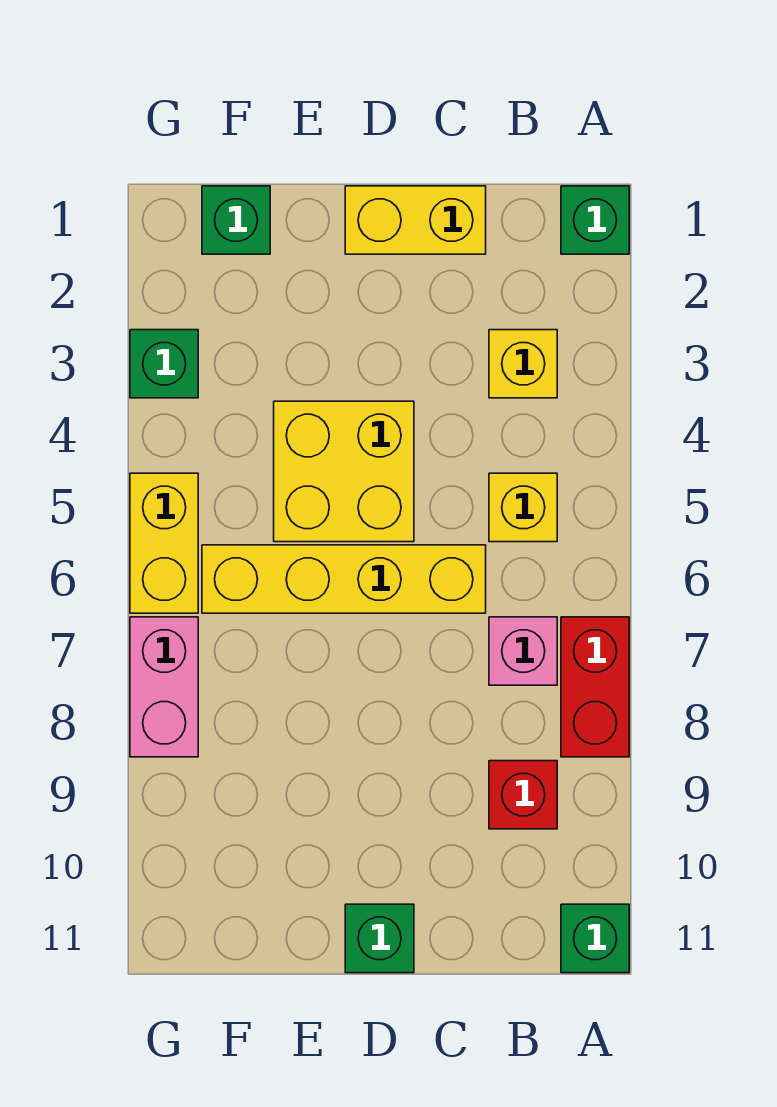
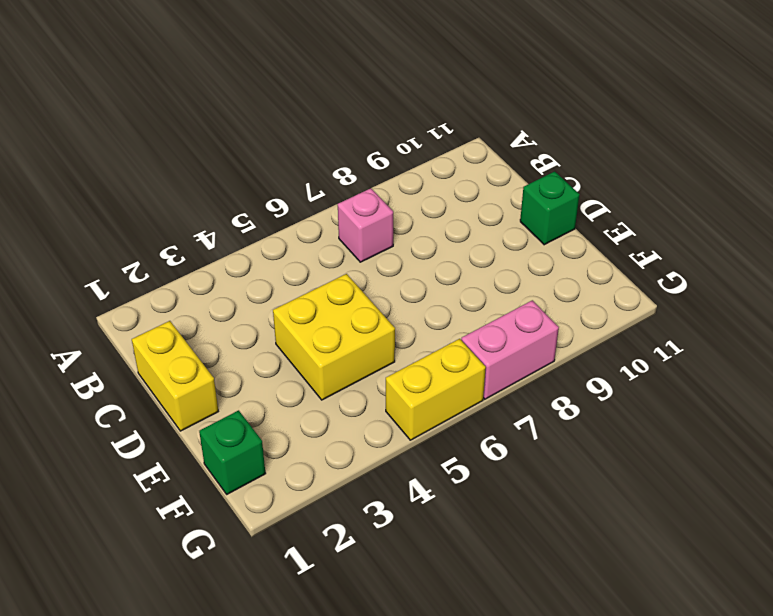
none -> green brick A1 level 1
none -> red brick A7:A8 level 1
none -> green brick A11 level 1

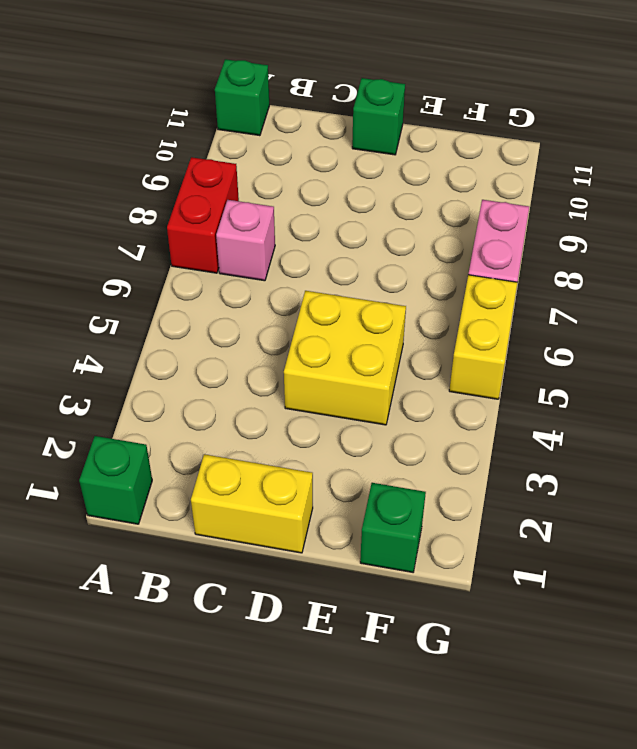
none -> yellow brick B3 level 1
none -> yellow brick B5 level 1
none -> red brick B9 level 1

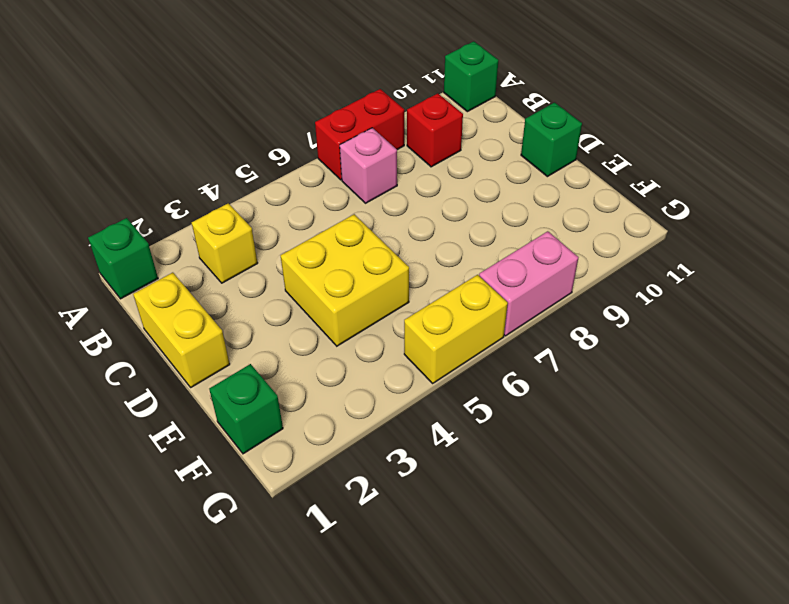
none -> yellow brick B5 level 1
none -> yellow brick C6:F6 level 1
none -> green brick G3 level 1

